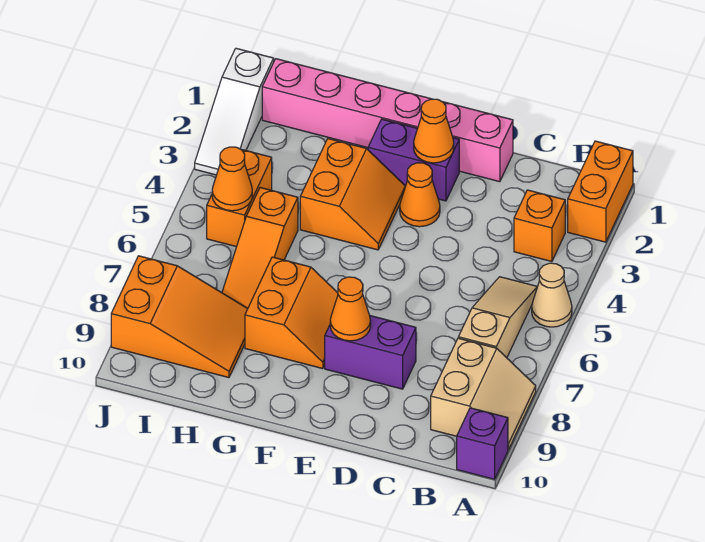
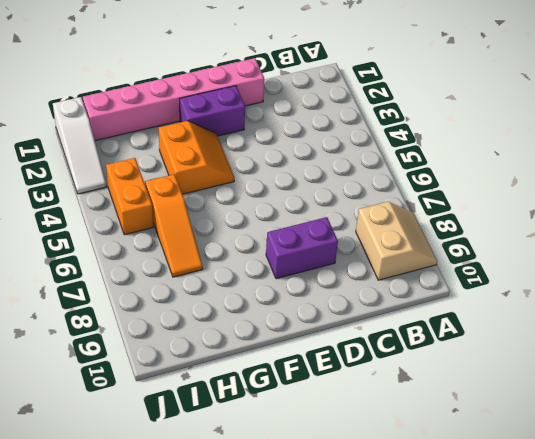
none -> orange brick A1:A2 level 1
none -> tan cone A5 level 1
none -> purple brick A10 level 1

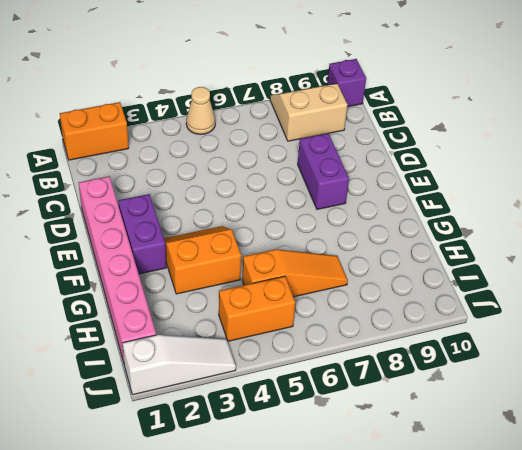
none -> orange brick B3 level 1
none -> tan slope B5:B7 level 1 top 7
none -> orange cone E3 level 1

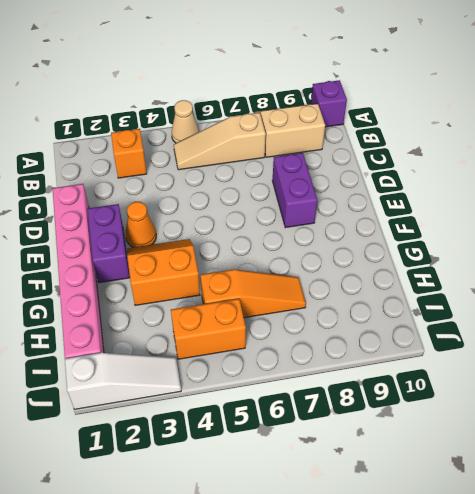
none -> orange brick A1:A2 level 1
none -> orange slope F7:G8 level 1 top G
none -> orange slope H8:J9 level 1 top J

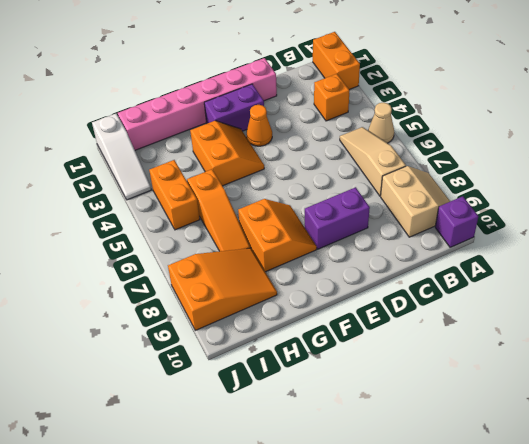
none -> orange cone E2 level 2
none -> orange cone E8 level 2
none -> orange cone I5 level 2

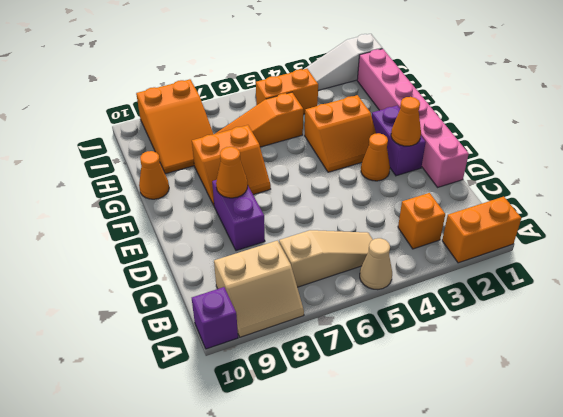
orange cone G10 level 1 -> orange cone I5 level 2

